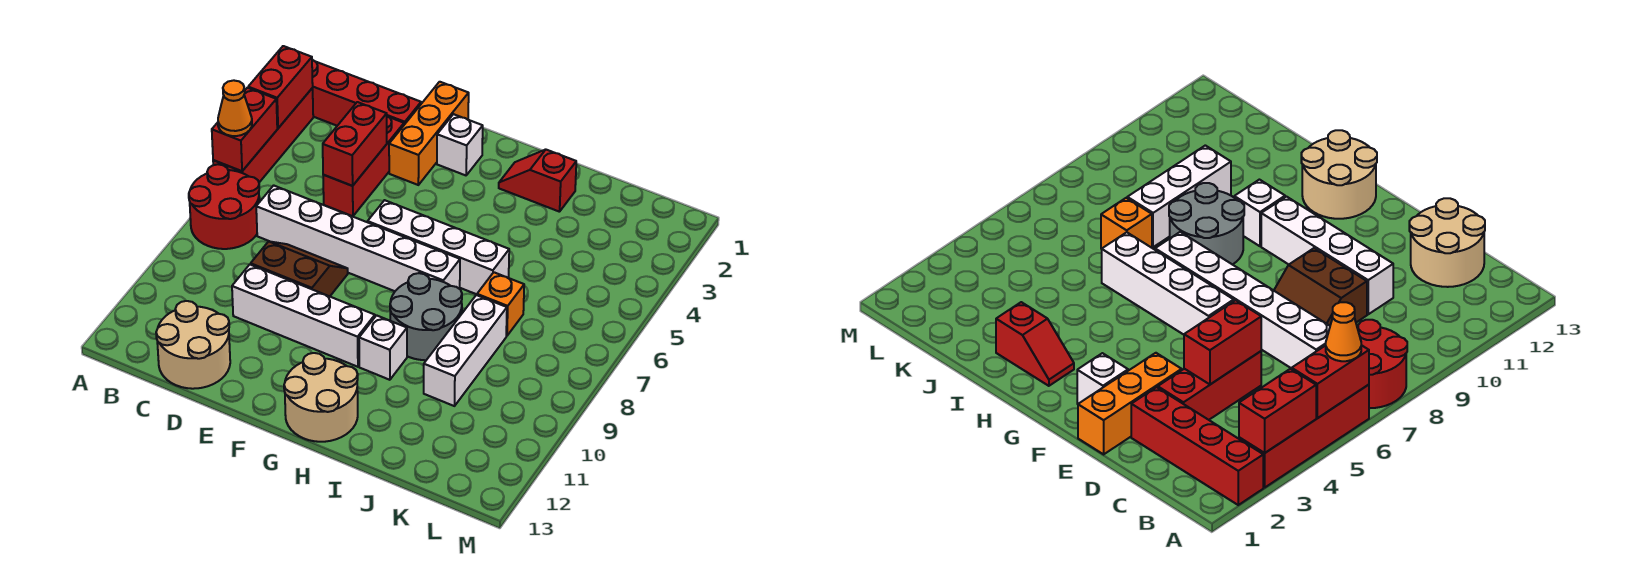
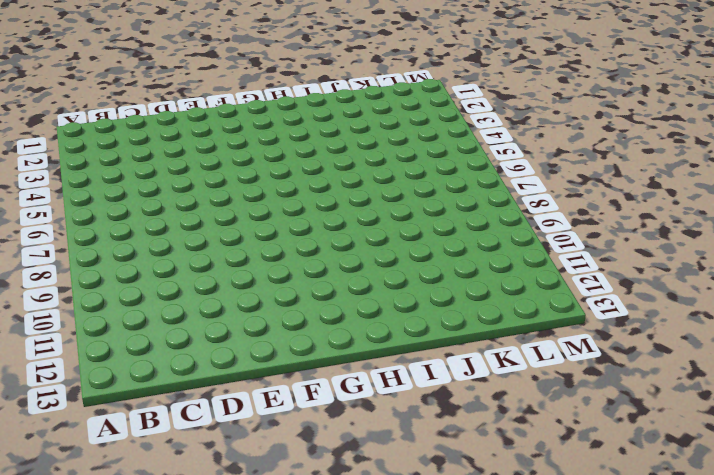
none -> red brick A2:D2 level 1
none -> red brick A3:A6 level 1
none -> red round brick A7:B8 level 1

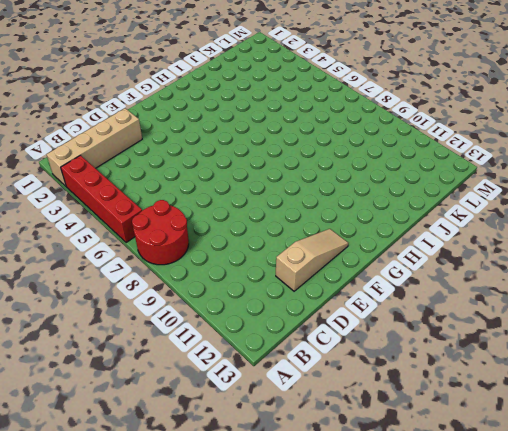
tan brick A2:D2 level 1 -> red brick A2:D2 level 1
tan slope D12:F12 level 1 top D -> tan round brick C12:D13 level 1
none -> white brick C7:H7 level 1
none -> red brick D3:D5 level 1
none -> brown slope D8:E9 level 1 top 9

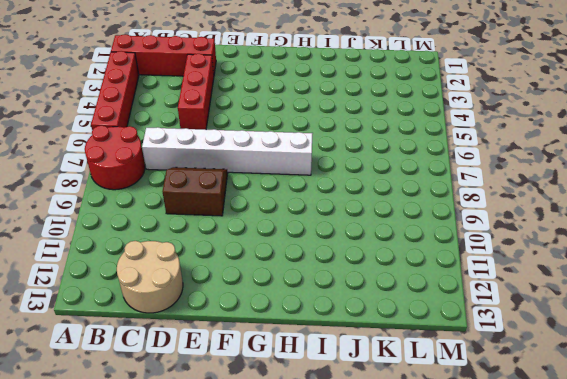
none -> white brick D10:G10 level 1
none -> orange brick E1:E3 level 1
none -> white brick F2 level 1

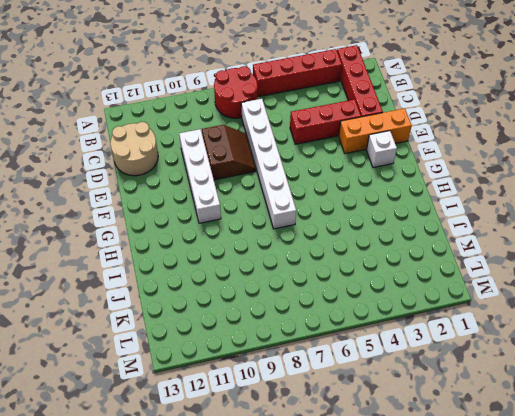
none -> white brick F6:I6 level 1
none -> tan round brick G12:H13 level 1
none -> red slope H2:I2 level 1 top I

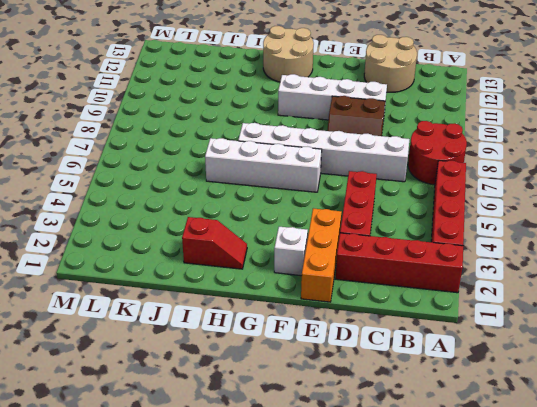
none -> grey round brick H8:I9 level 1
none -> white brick H10 level 1
none -> orange brick J7 level 1

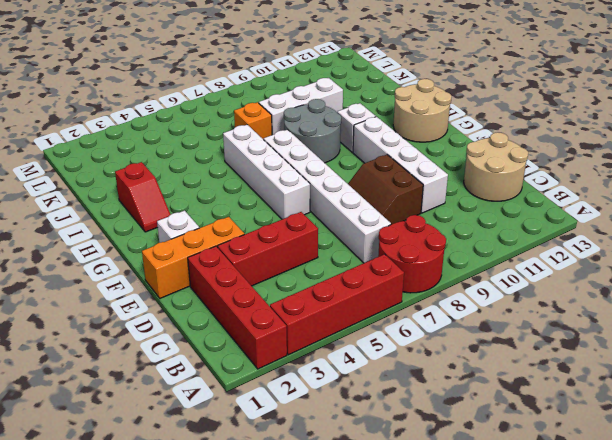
none -> red brick A3:A4 level 2
none -> red brick A5:A6 level 2
none -> red brick D4:D5 level 2

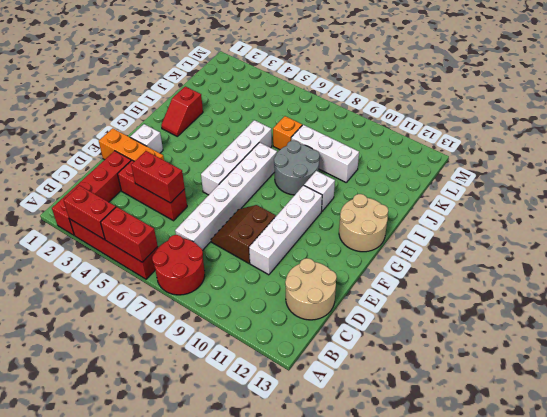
none -> orange cone A6 level 3

